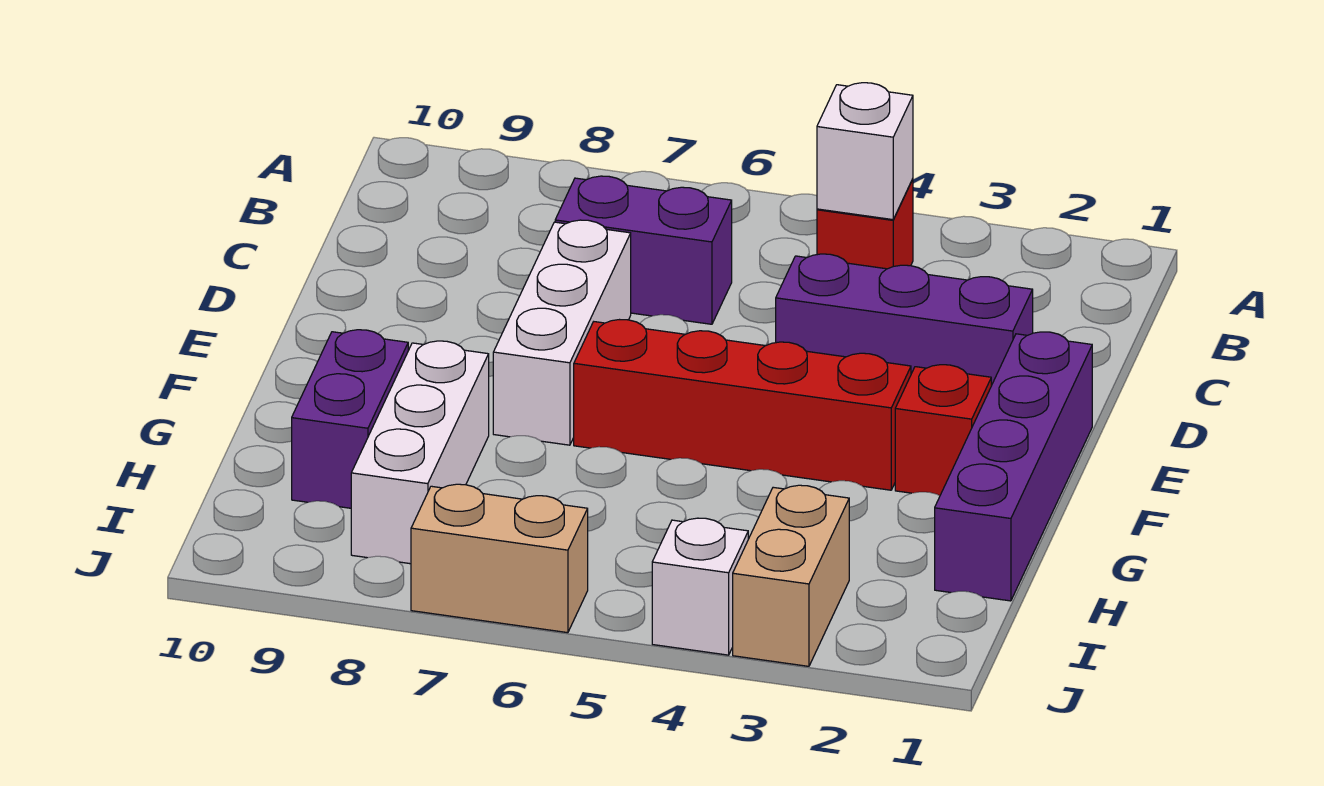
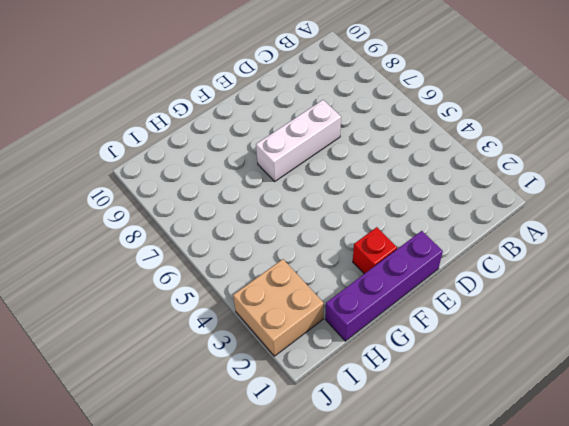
tan brick I2:J3 level 1 -> tan brick I3:J3 level 1
none -> red brick B4 level 1
none -> purple brick C6:C7 level 1
none -> purple brick D2:D4 level 1

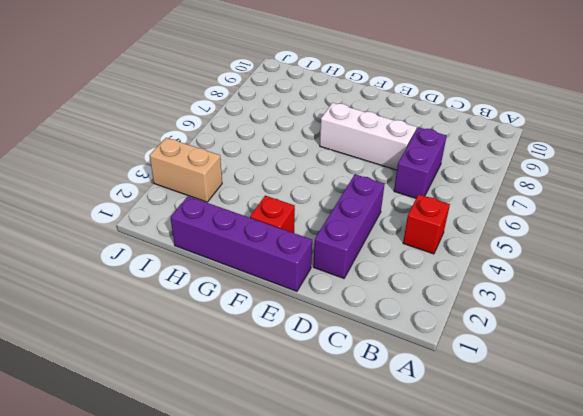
none -> red brick F3:F6 level 1
none -> white brick G8:I8 level 1
none -> purple brick G9:H9 level 1

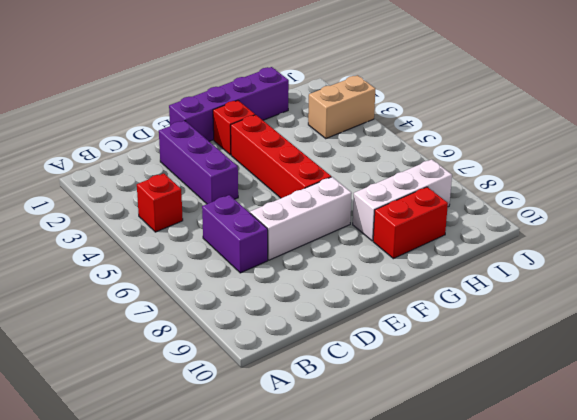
red brick G9:H9 level 1 -> purple brick G9:H9 level 1
none -> white brick J4 level 1
none -> tan brick J6:J7 level 1
none -> white brick B4 level 2

